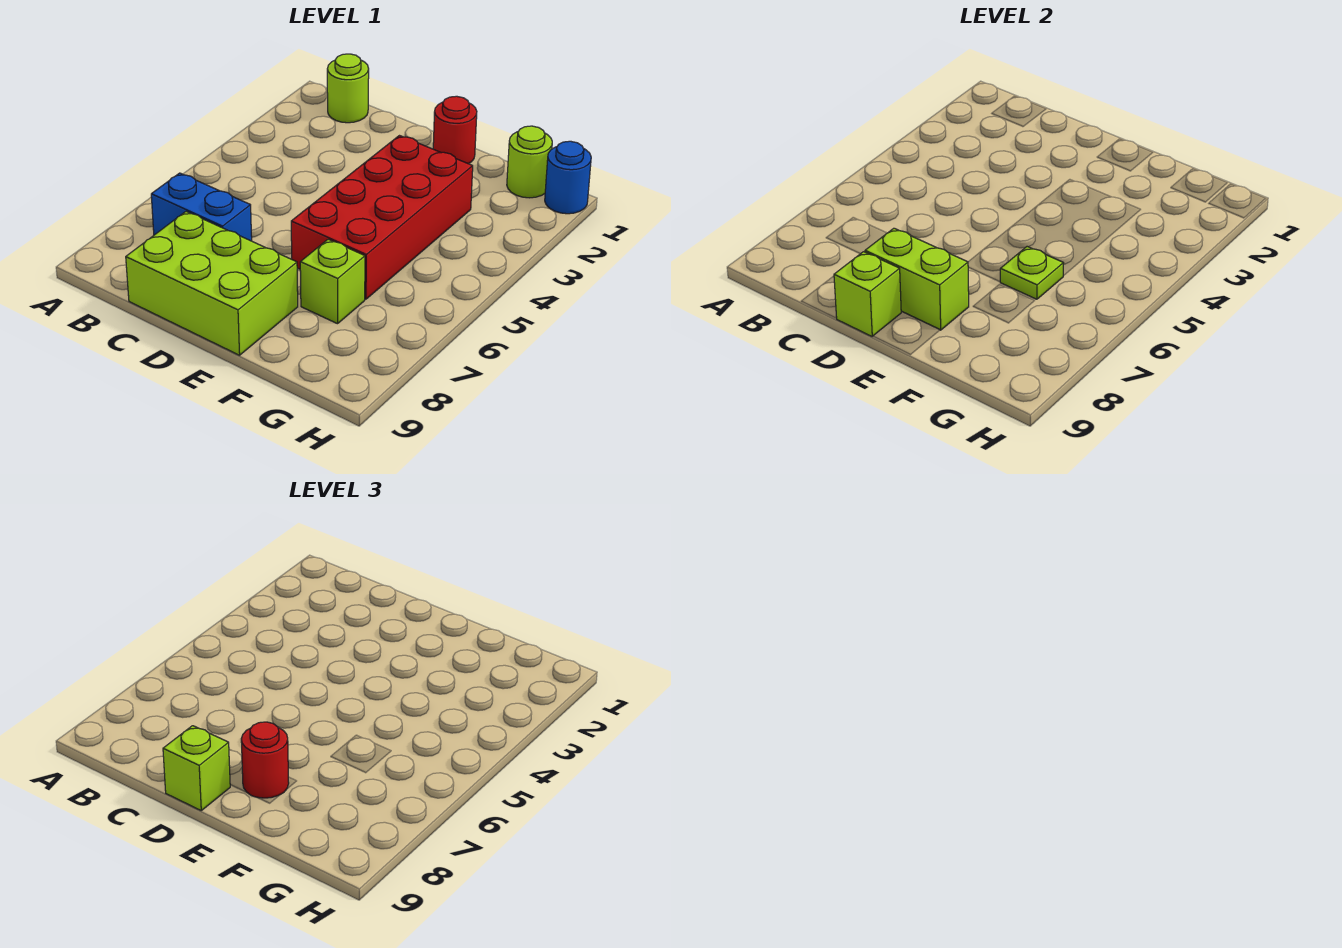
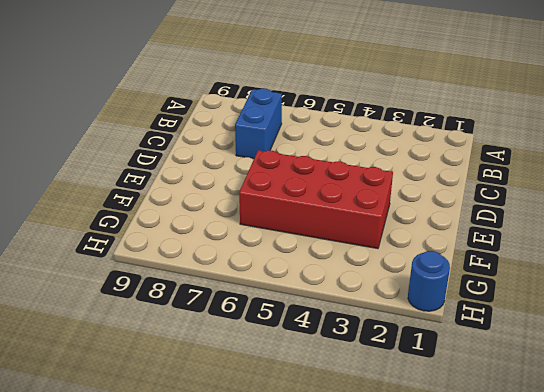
none -> lime round brick B1 level 1
none -> lime brick C8:E9 level 1
none -> red round brick E1 level 1

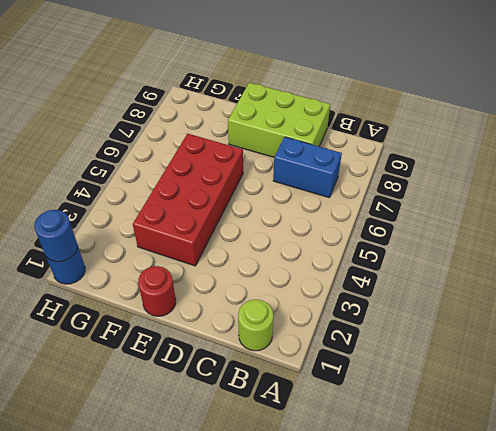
blue round brick H1 level 2 -> none
none -> lime brick F7 level 1
none -> lime round brick G1 level 1
none -> lime brick D8:E8 level 2

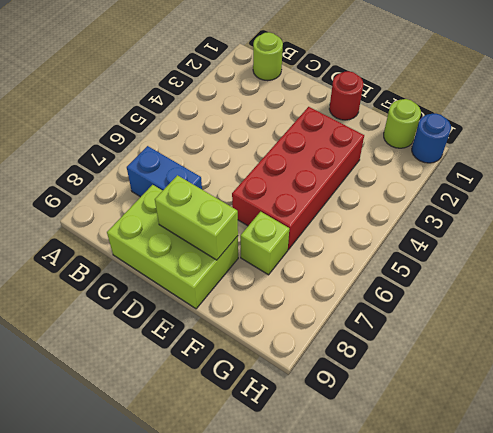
none -> lime brick D9 level 2
none -> lime plate F6 level 2
none -> lime brick D9 level 3

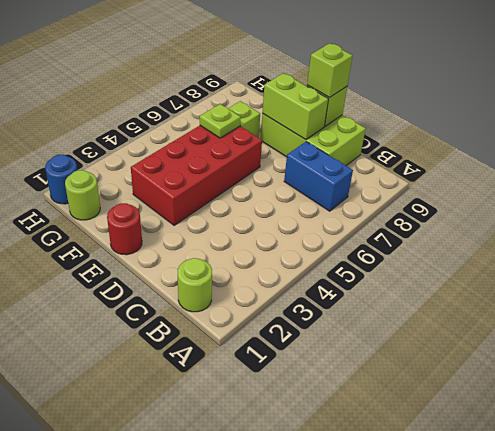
none -> red round brick E8 level 3

